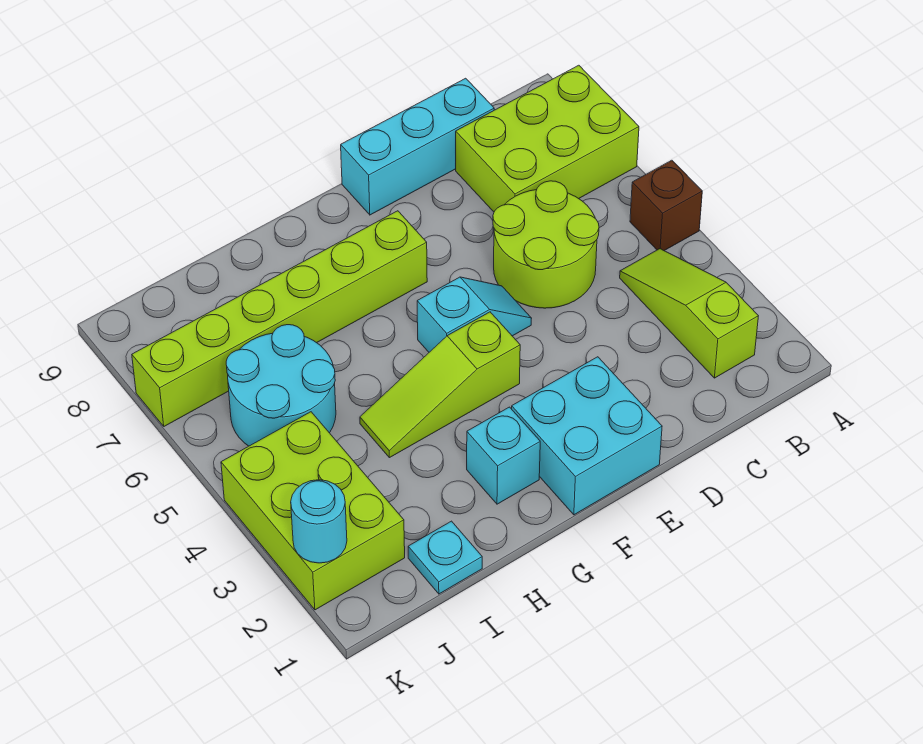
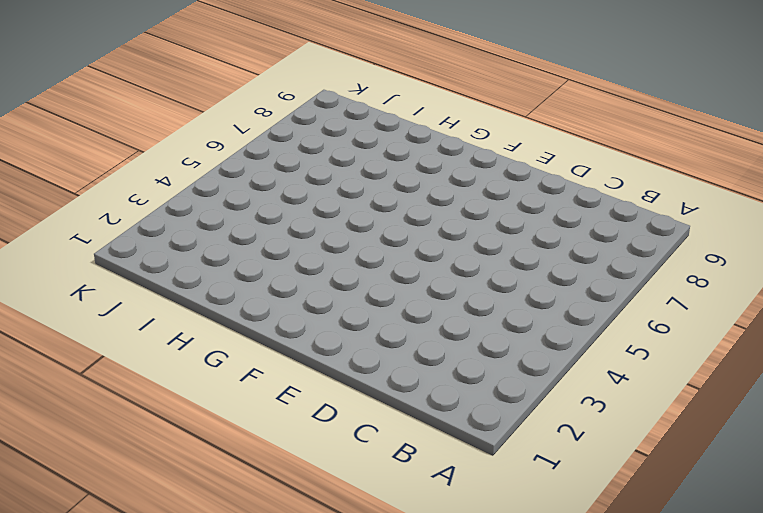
none -> brown brick A5 level 1
none -> lime brick A7:C8 level 1
none -> lime slope B2:B4 level 1 top 2

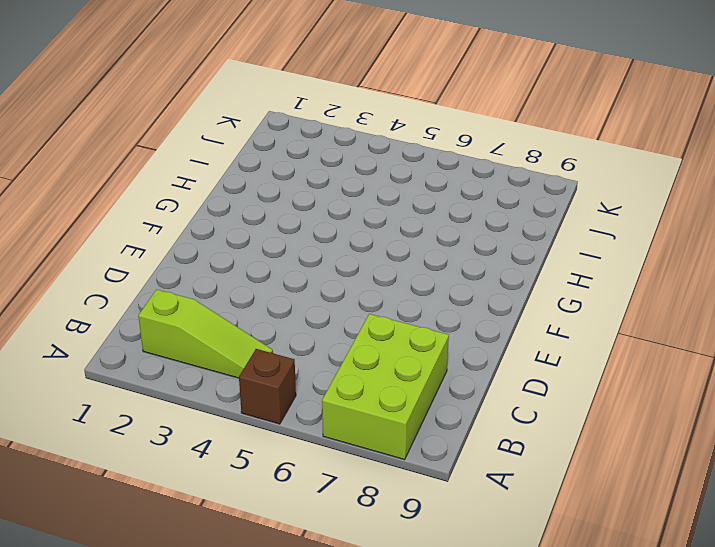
none -> lime round brick C5:D6 level 1
none -> cyan brick C9:E9 level 1
none -> cyan brick E1:F2 level 1

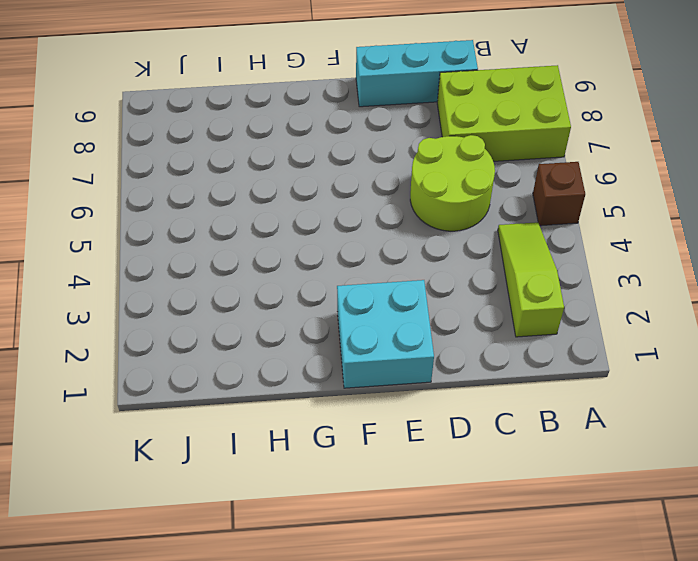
none -> cyan slope E5:F5 level 1 top F
none -> lime slope F4:H4 level 1 top F
none -> lime brick F7:K7 level 1

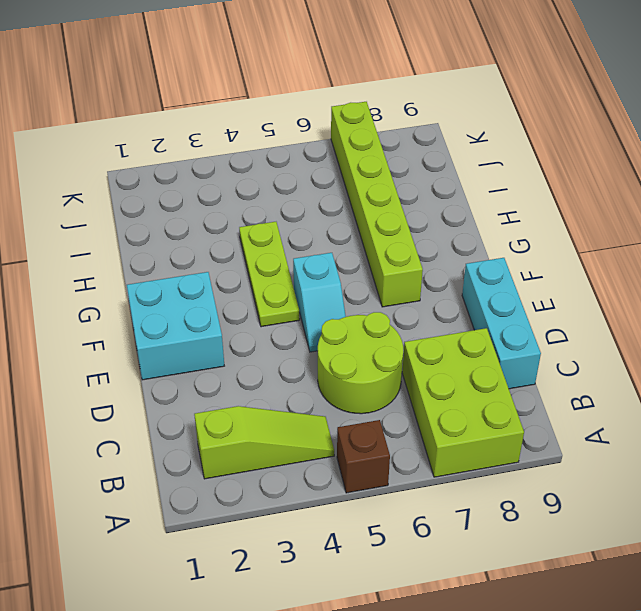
lime plate F4:H4 level 1 -> lime slope F4:H4 level 1 top F
none -> cyan brick G2 level 1
none -> cyan plate I1 level 1
none -> cyan round brick I5:J6 level 1

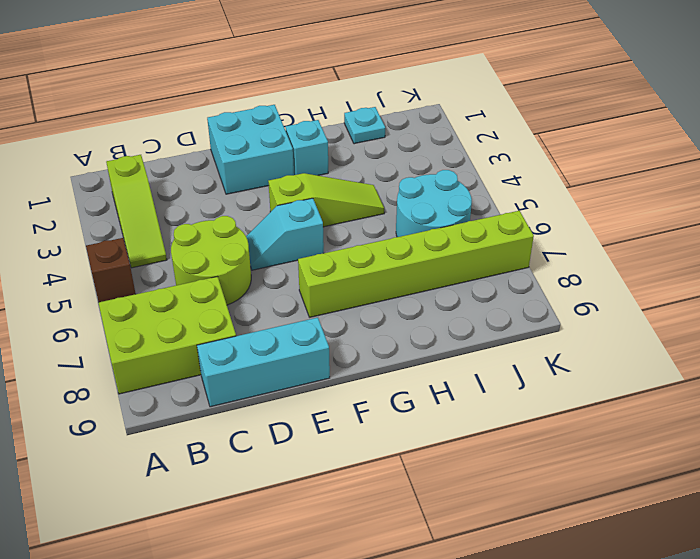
none -> lime brick J2:K4 level 1
none -> cyan round brick K2 level 2

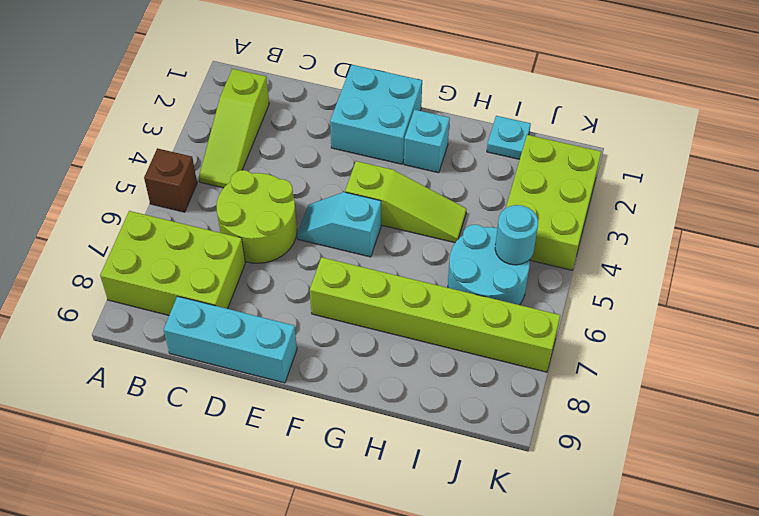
cyan round brick J5 level 2 -> cyan round brick K2 level 2

